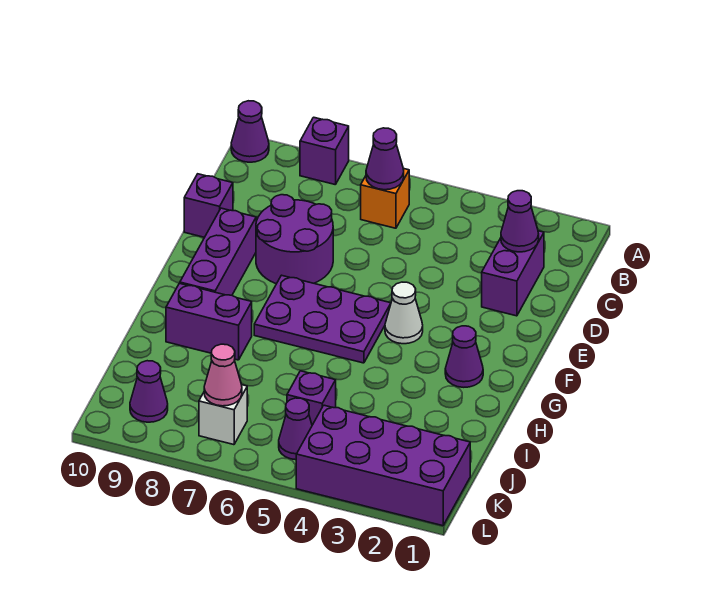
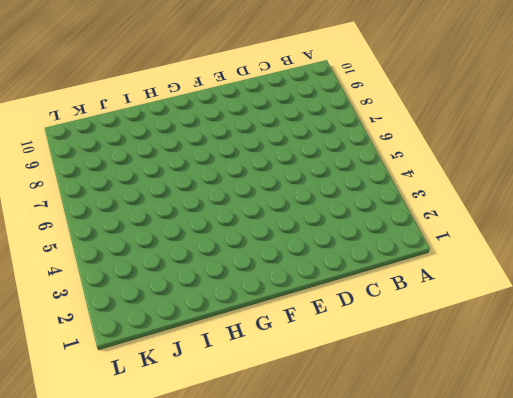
none -> purple brick A8 level 1
none -> purple cone A10 level 1
none -> orange brick B6 level 1

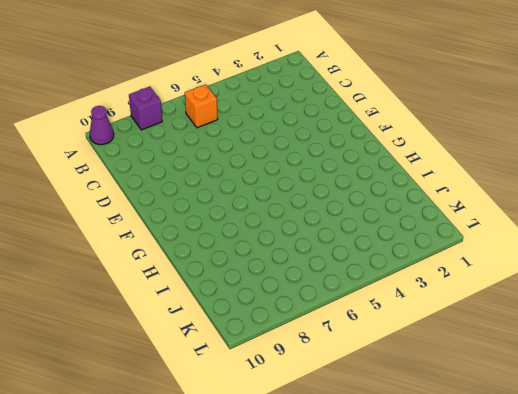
none -> purple brick C2:D2 level 1
none -> purple round brick D7:E8 level 1
none -> purple brick D10 level 1

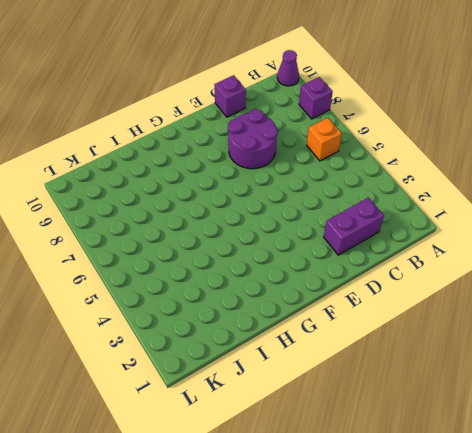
none -> purple brick E9:G9 level 1
none -> white cone F4 level 1
none -> purple plate F5:G7 level 1

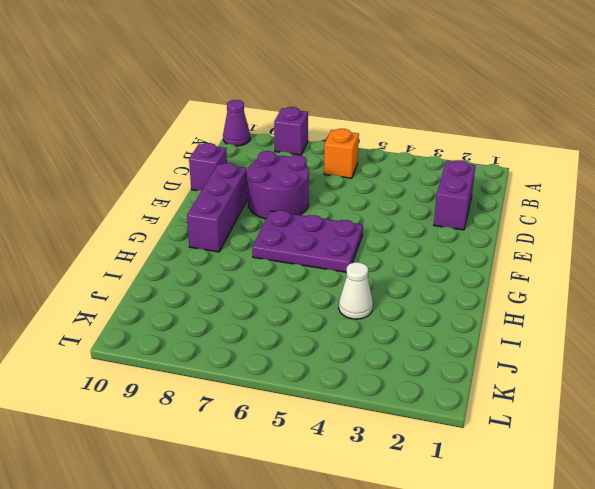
white cone I4 level 1 -> white cone F4 level 1
none -> purple cone G2 level 1
none -> purple brick H8:H9 level 1
none -> purple brick J5 level 1

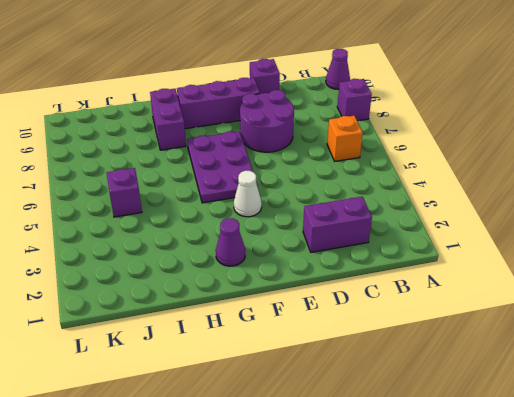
none -> purple brick K1:L4 level 1
none -> purple cone K5 level 1
none -> white brick K7 level 1

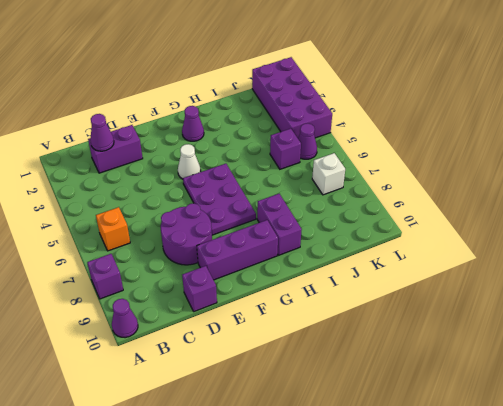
none -> purple cone K9 level 1
none -> purple cone B6 level 2
none -> pink cone K7 level 2

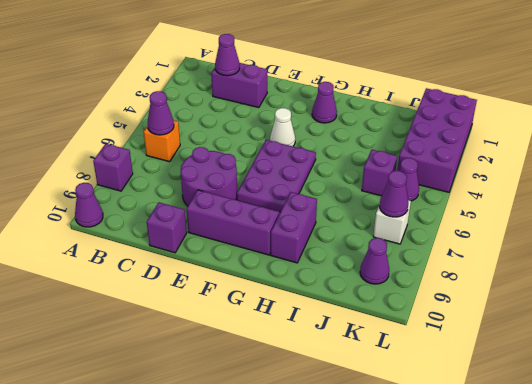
purple cone K7 level 2 -> pink cone K7 level 2

